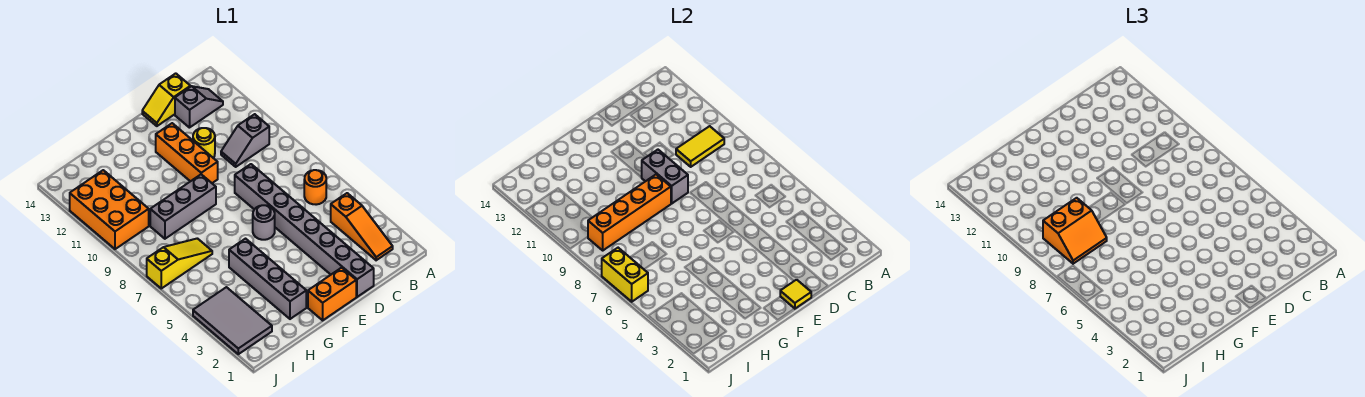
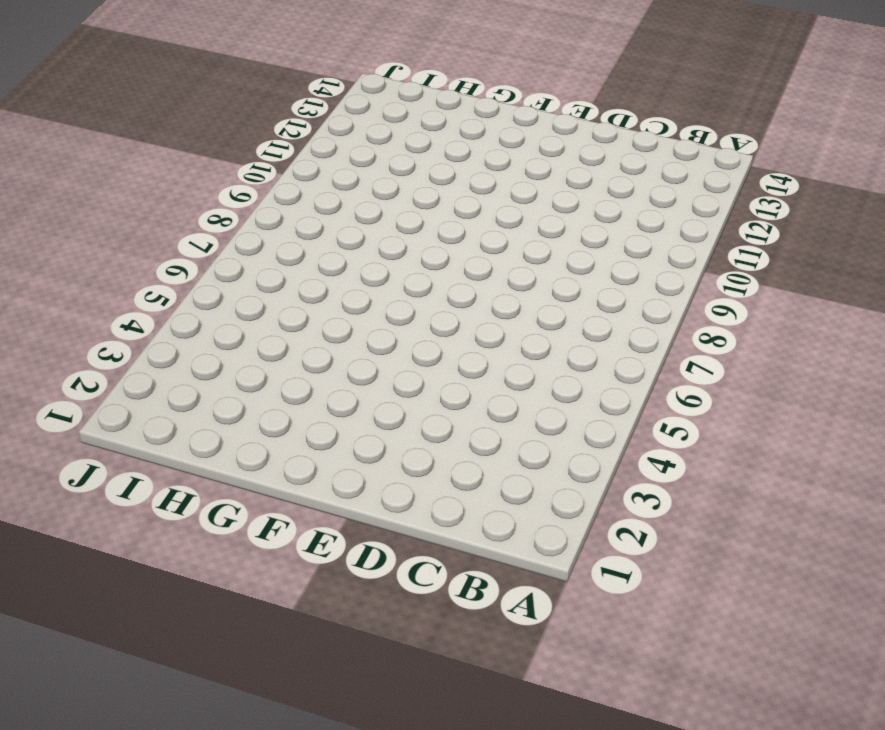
none -> orange slope B2:B4 level 1 top 4
none -> orange round brick B6 level 1
none -> grey slope B10:C10 level 1 top B

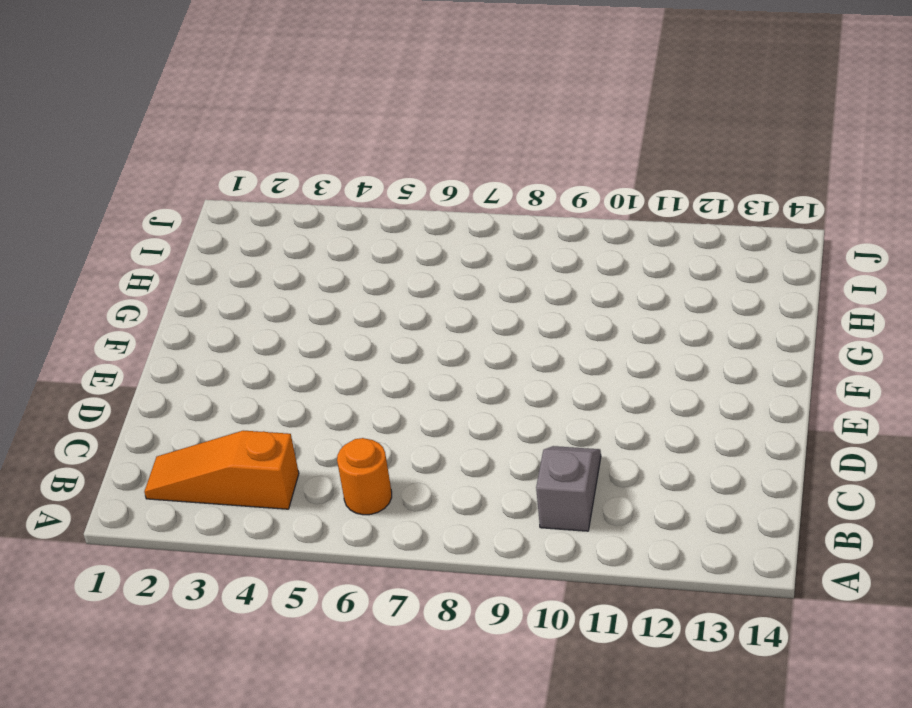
none -> grey slope B13:C13 level 1 top C
none -> yellow slope C14:D14 level 1 top C
none -> grey brick D1:D8 level 1

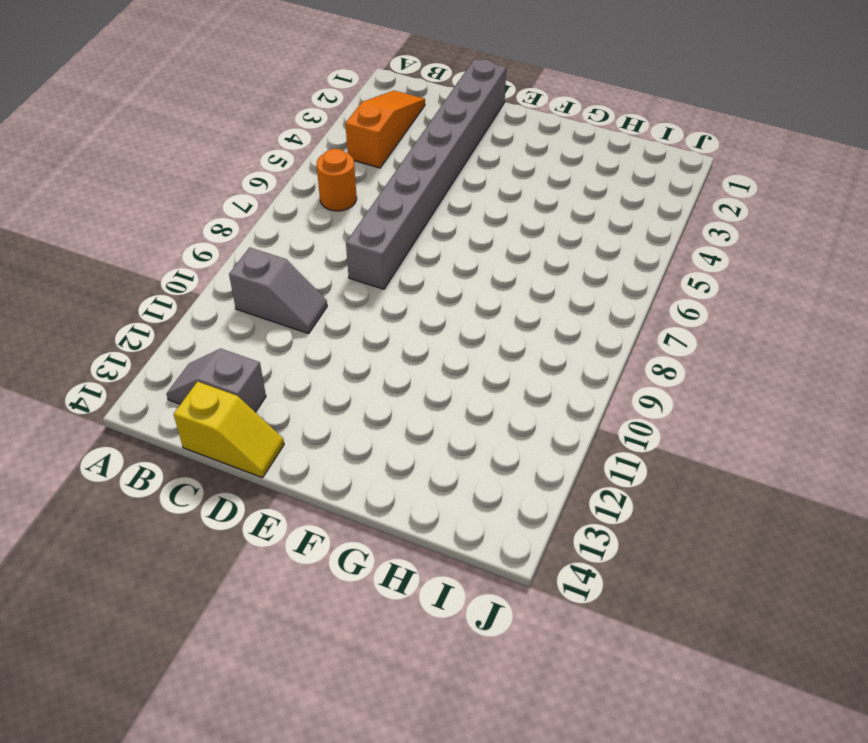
none -> yellow round brick D11 level 1
none -> orange brick E1:F1 level 1
none -> grey round brick E6 level 1

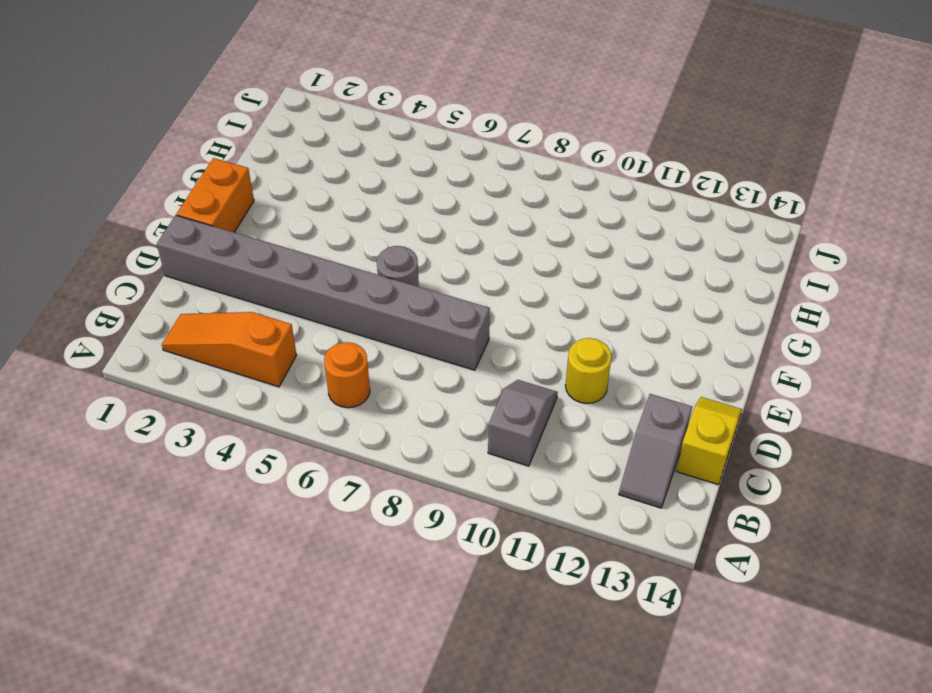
none -> orange brick E10:E12 level 1
none -> grey brick F9:H9 level 1
none -> grey brick G2:G5 level 1

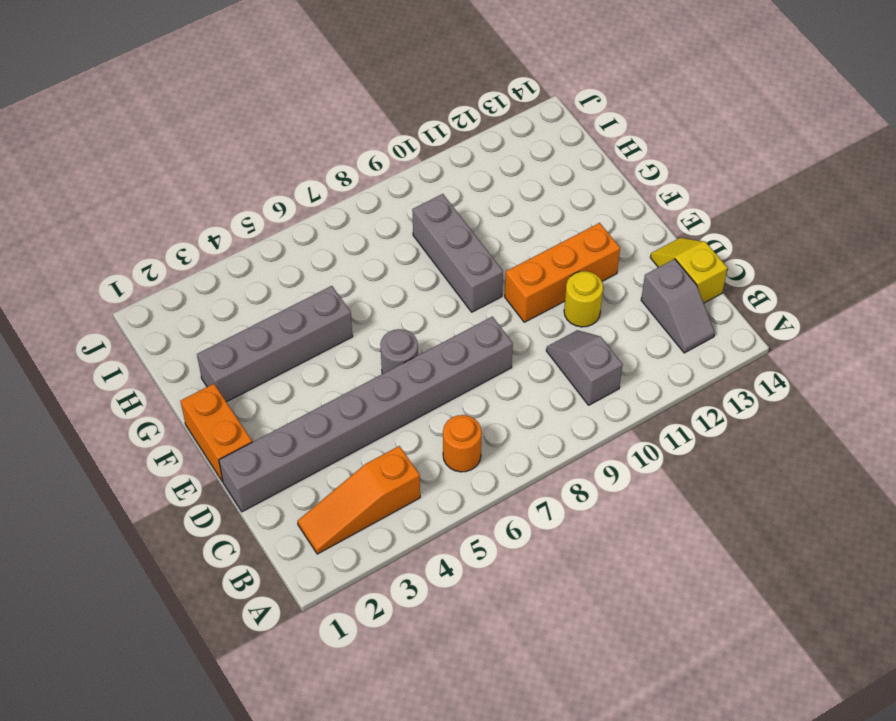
none -> yellow slope H7:J7 level 1 top J
none -> grey tile I2:J4 level 1
none -> orange brick I10:J12 level 1

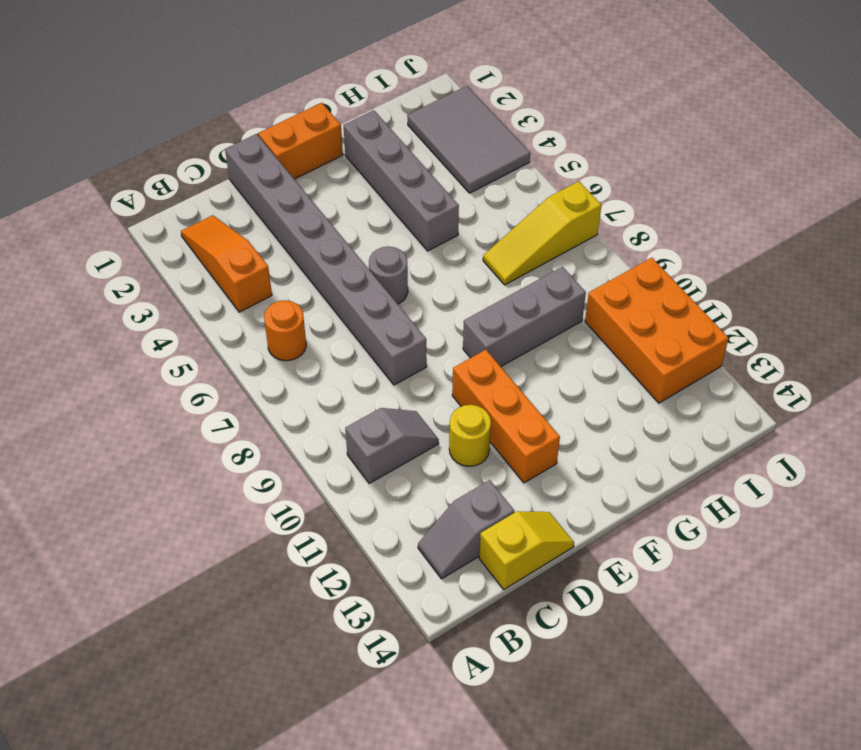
none -> yellow tile B10:C10 level 2
none -> yellow tile E1 level 2
none -> grey brick E9:E10 level 2

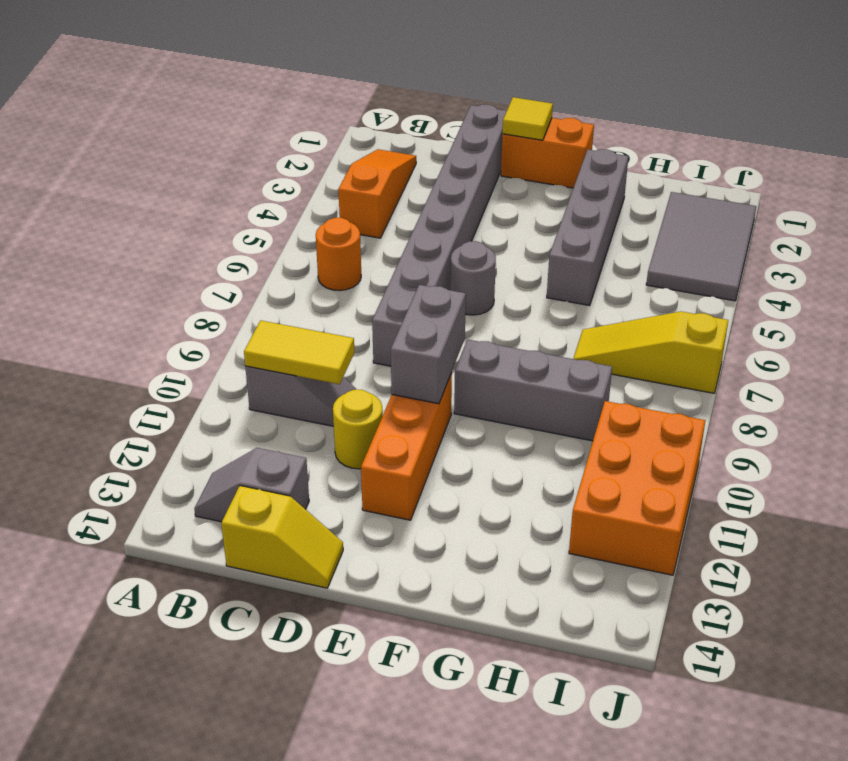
none -> orange brick F9:I9 level 2
none -> yellow brick J6:J7 level 2
none -> orange slope H8:I9 level 3 top 9

